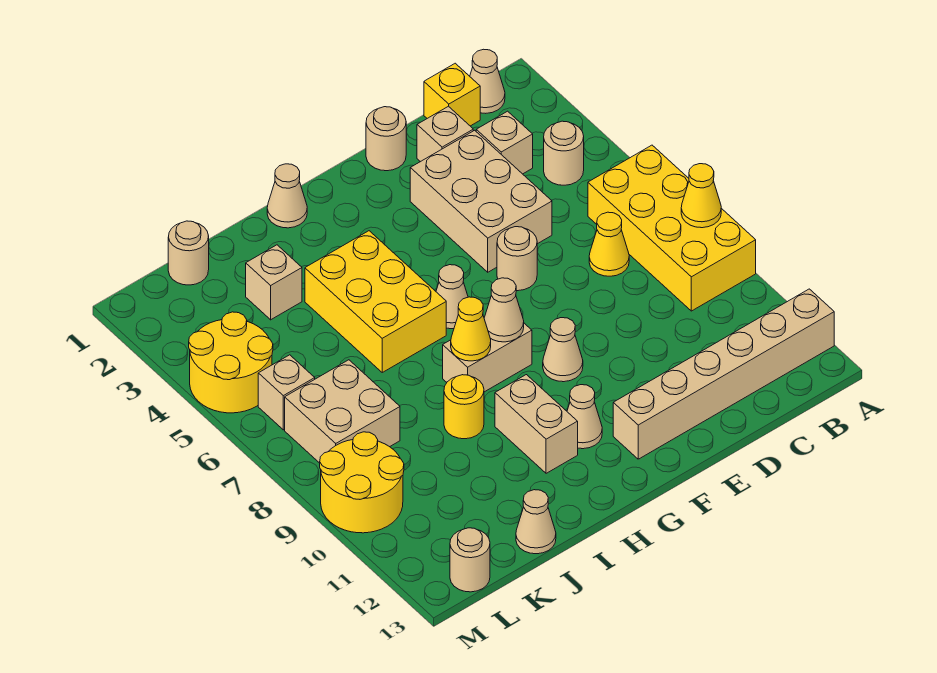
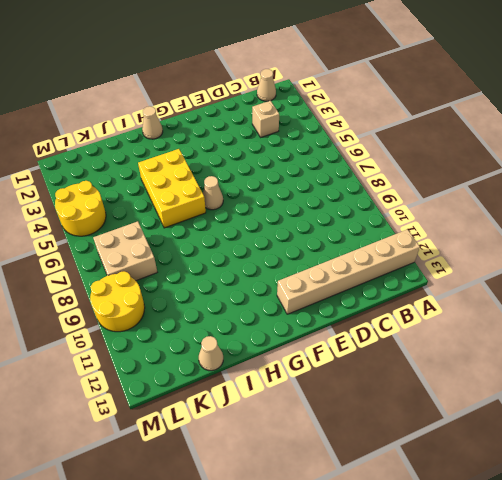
none -> yellow brick A6:B9 level 1
none -> tan round brick B4 level 1
none -> yellow brick C1 level 1
none -> yellow cone C7 level 1

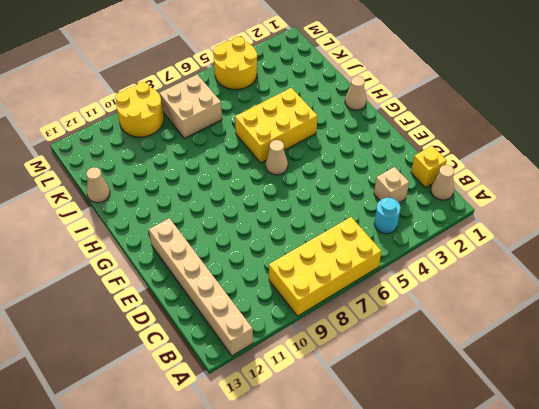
cyan round brick B4 level 1 -> tan round brick B4 level 1
none -> yellow cone C7 level 1
none -> tan brick D2 level 1
none -> tan brick D3:E5 level 1
none -> tan round brick E1 level 1

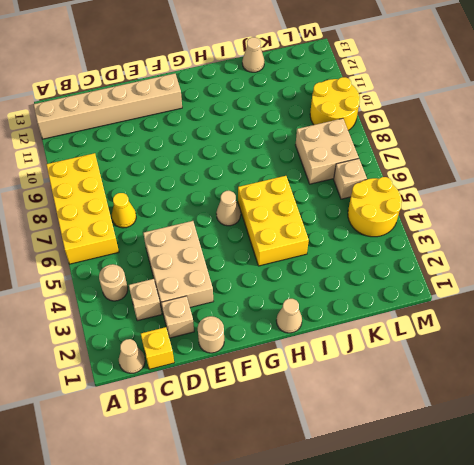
none -> tan round brick E6 level 1
none -> tan cone F9 level 1
none -> tan brick G8:H8 level 1
none -> tan cone G11 level 1

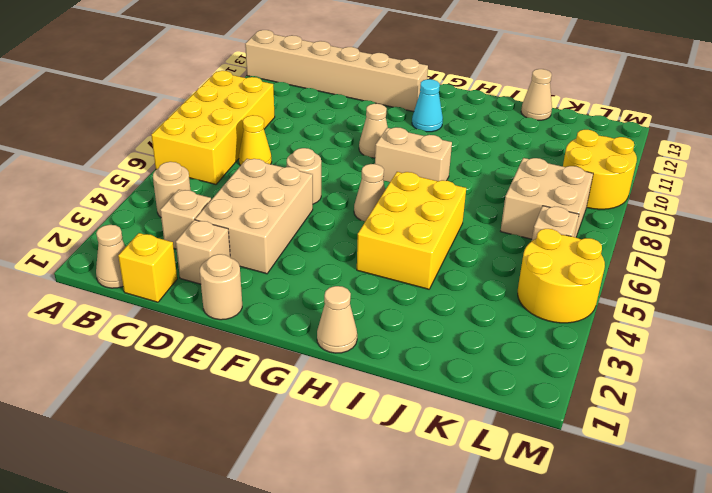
cyan cone G11 level 1 -> tan cone G11 level 1
none -> tan brick H10:H11 level 1
none -> yellow round brick I9 level 1
none -> tan brick J3 level 1
none -> tan round brick K1 level 1

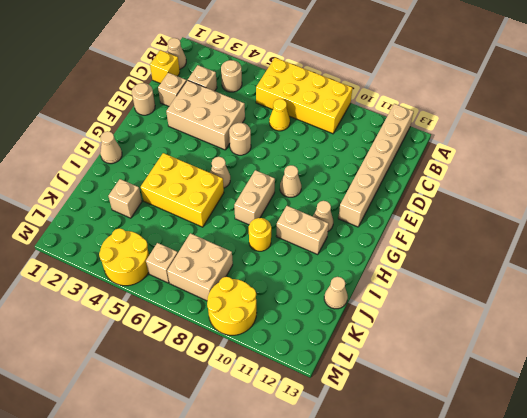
none -> tan round brick K1 level 1
none -> tan round brick L13 level 1
none -> yellow cone A8 level 2
none -> tan cone G8 level 2

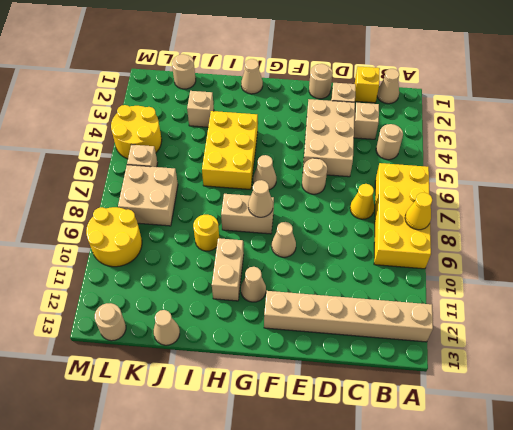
none -> yellow cone H8 level 2

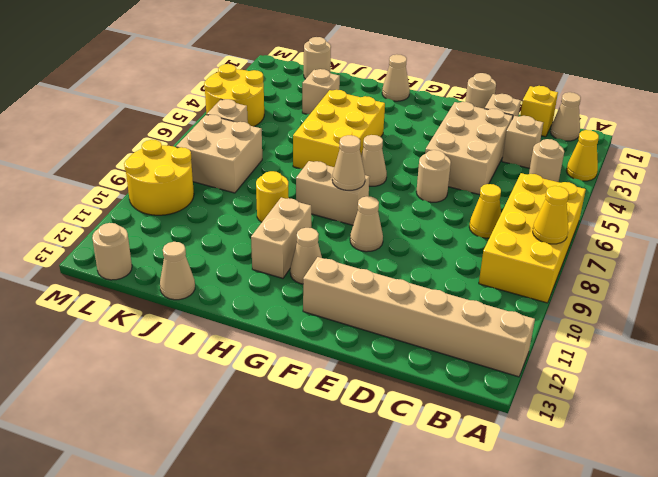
yellow cone A3 level 1 -> yellow cone H8 level 2

